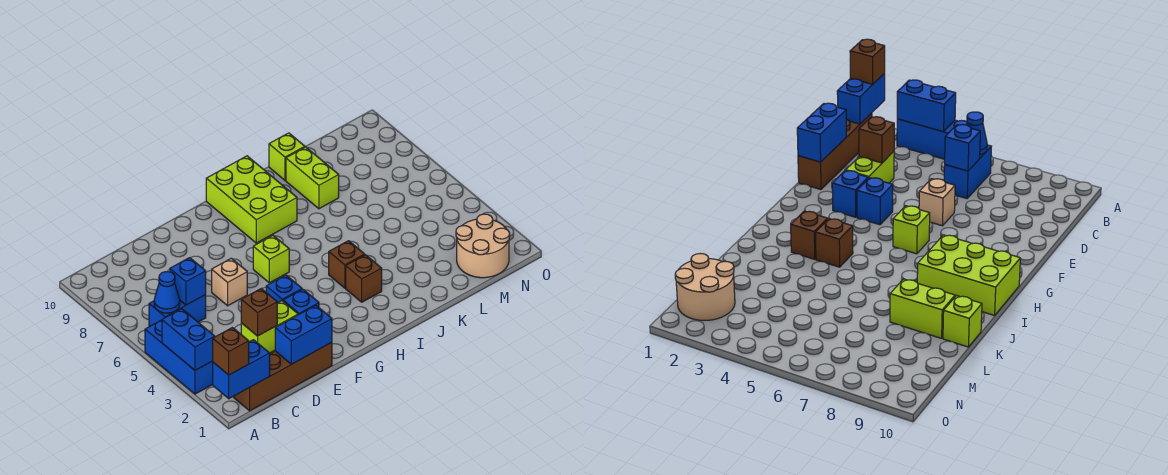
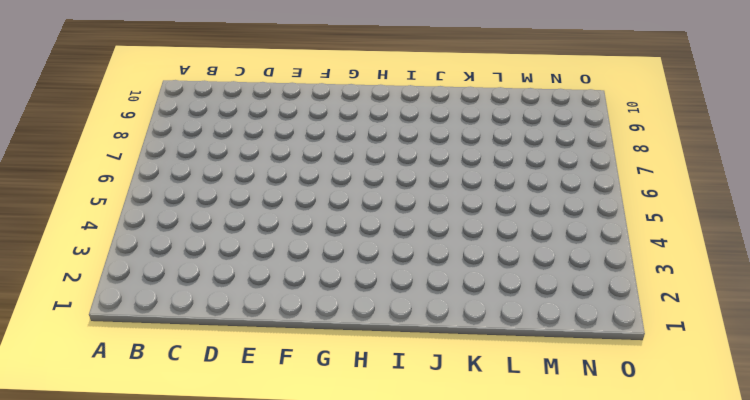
none -> blue brick A3:A5 level 1
none -> brown brick B1:E1 level 1
none -> blue brick B6:C6 level 1

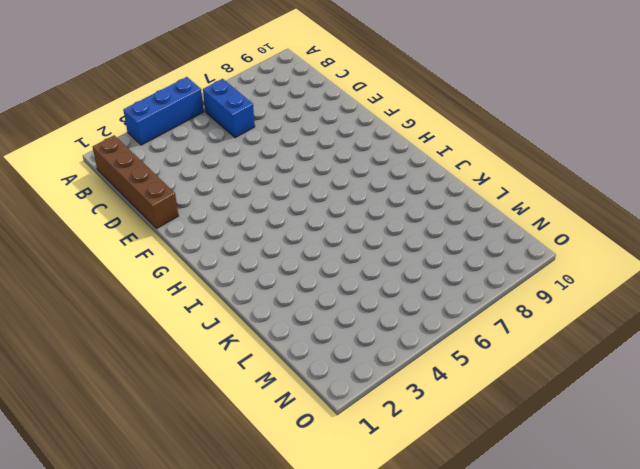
none -> lime brick D3:E3 level 1
none -> tan brick E6 level 1
none -> blue brick F3 level 1

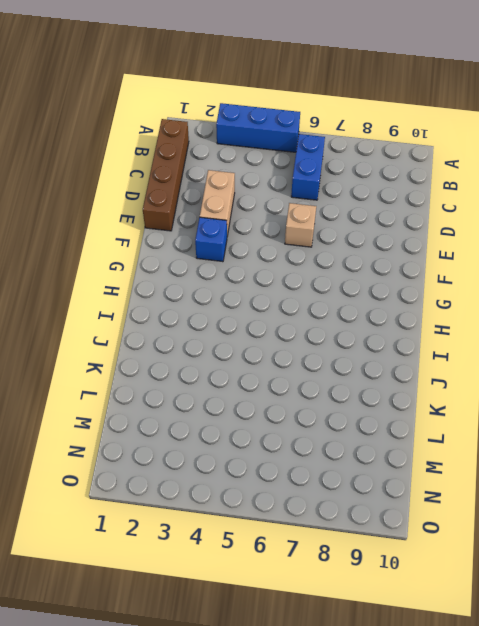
tan brick D3:E3 level 1 -> lime brick D3:E3 level 1
none -> blue brick F4 level 1
none -> lime brick G6 level 1
none -> lime brick H8:I10 level 1

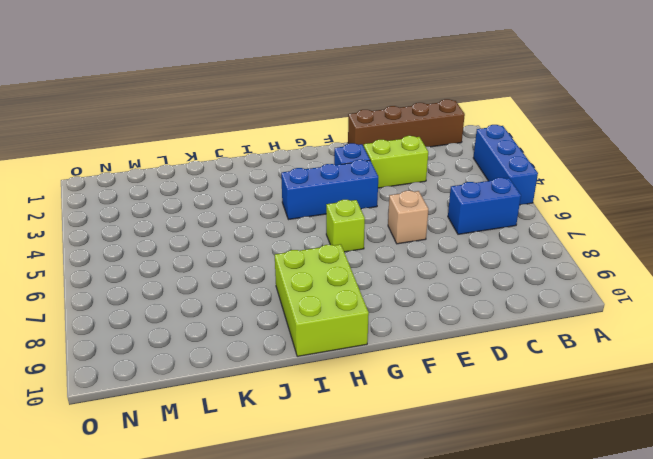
blue brick F4:H4 level 1 -> blue brick F4 level 1
none -> brown brick I3 level 1
none -> brown brick I4 level 1
none -> lime brick K8:K9 level 1

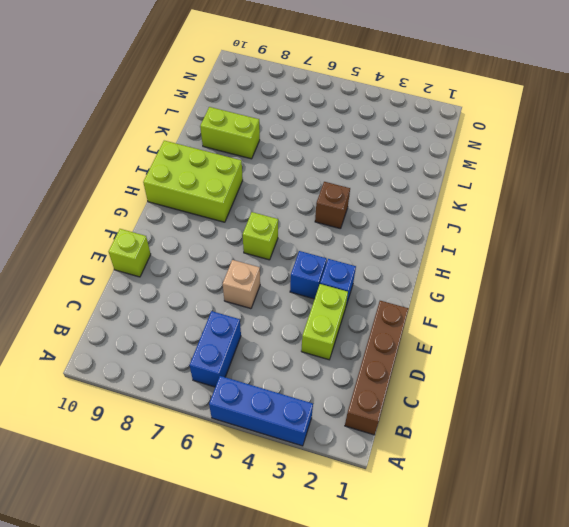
lime brick E10 level 1 -> lime brick K10 level 1
none -> brown brick I3 level 1
none -> tan round brick M1:N2 level 1
none -> blue brick A1:B1 level 2

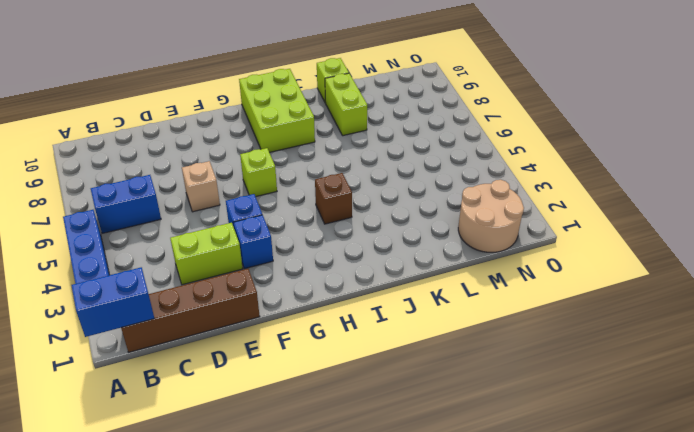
none -> brown brick I3 level 1
none -> blue brick A3:A4 level 2
none -> blue cone B6 level 2

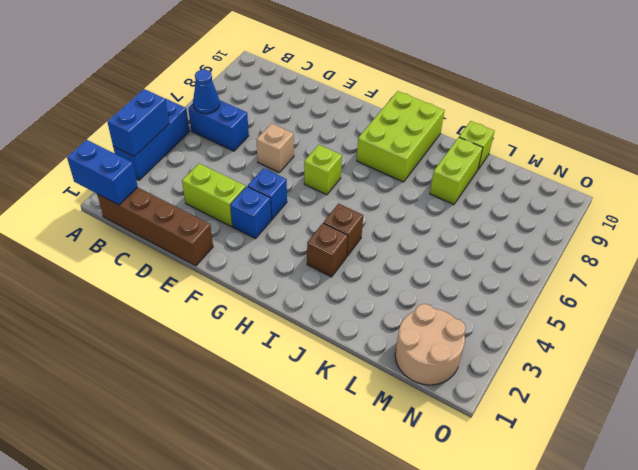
none -> blue brick C6 level 2
none -> blue brick D1:E1 level 2
none -> brown brick D3 level 2

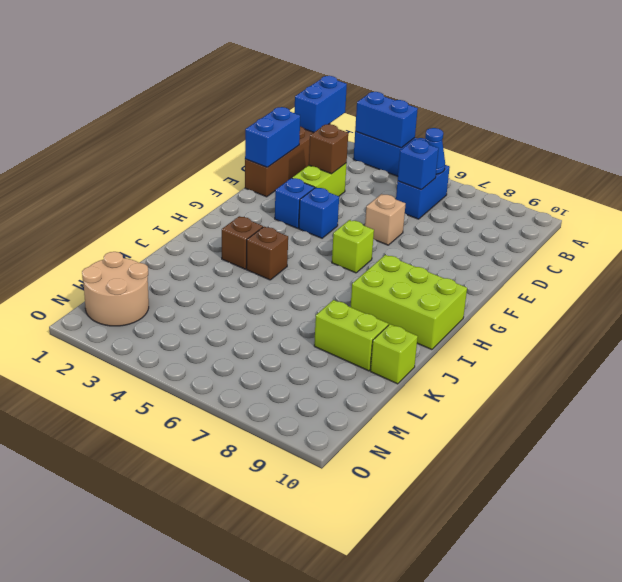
none -> brown brick A1 level 3

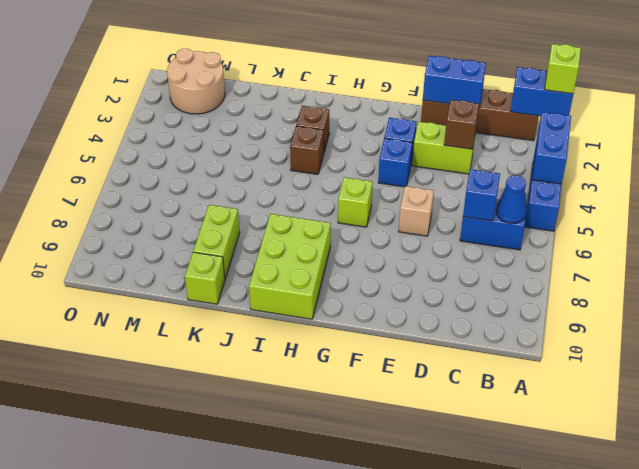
lime brick A1 level 3 -> brown brick A1 level 3

